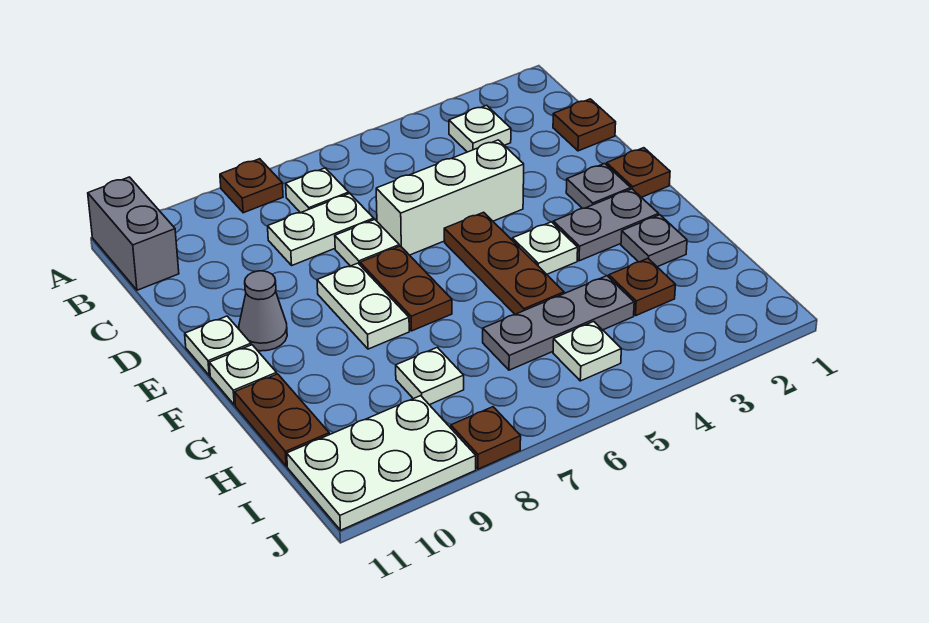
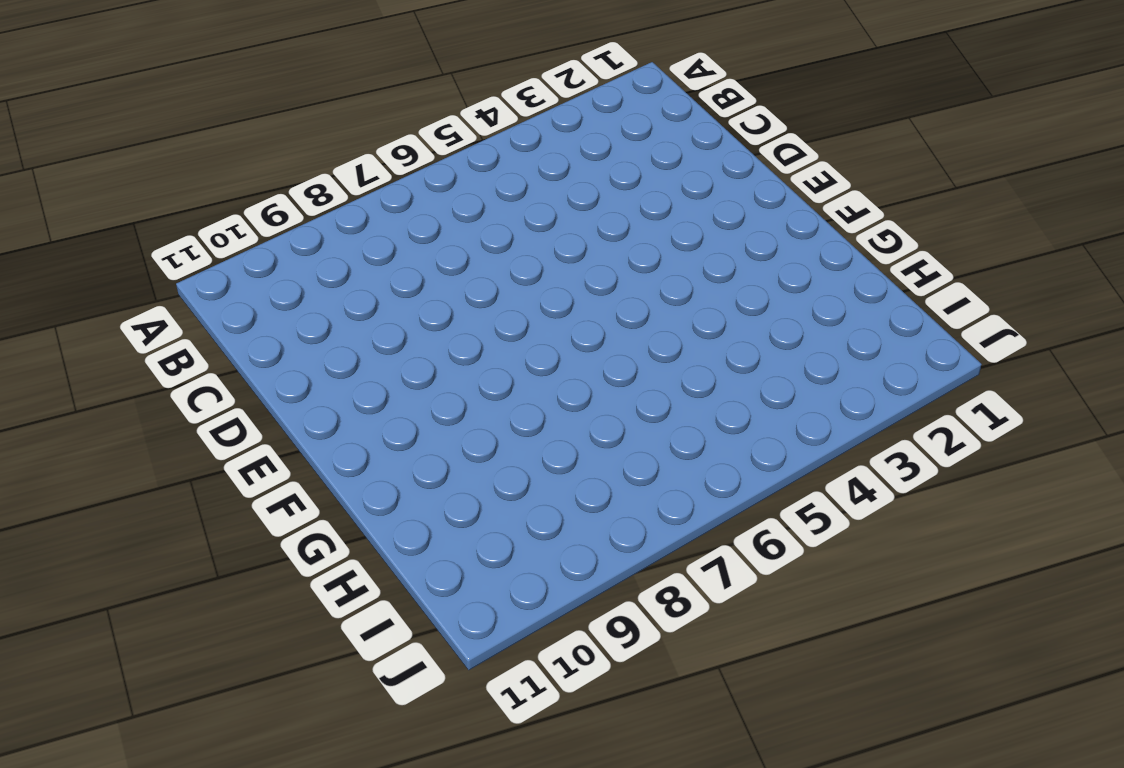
none -> brown plate A8 level 1
none -> grey brick A11:B11 level 1
none -> white plate B3 level 1

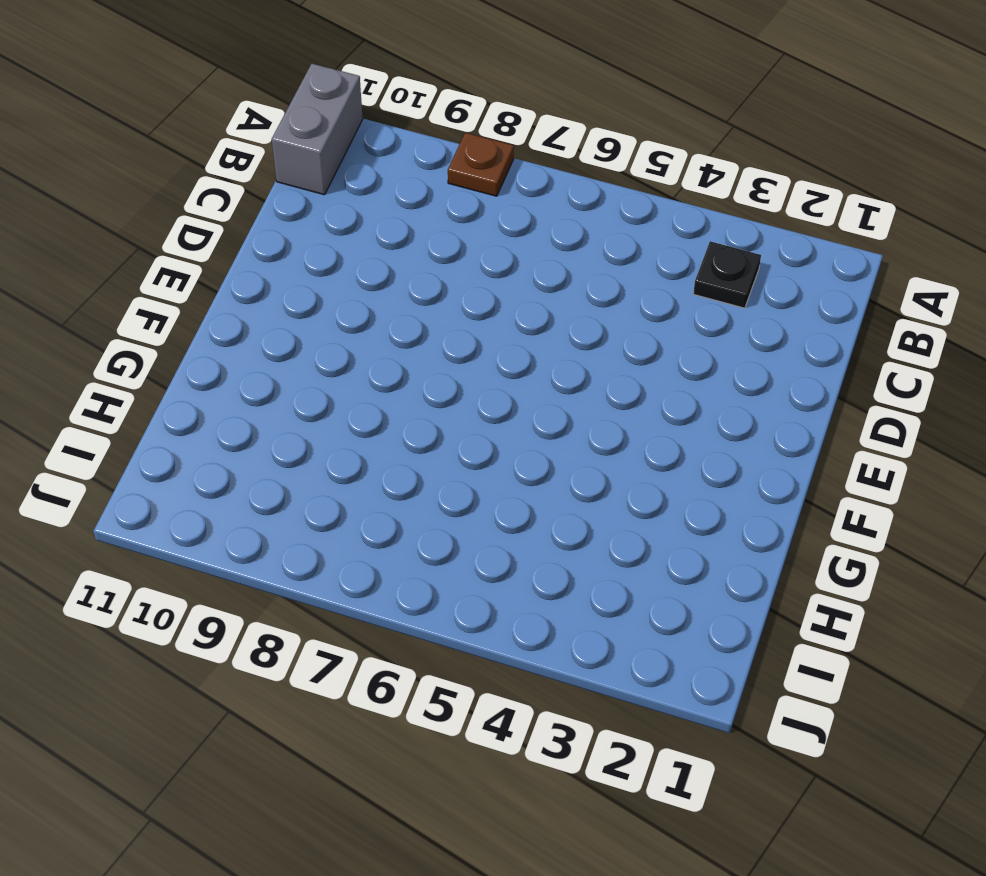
black plate B3 level 1 -> white plate B3 level 1
none -> white plate B7 level 1
none -> brown plate C1 level 1
none -> white plate C7:C8 level 1

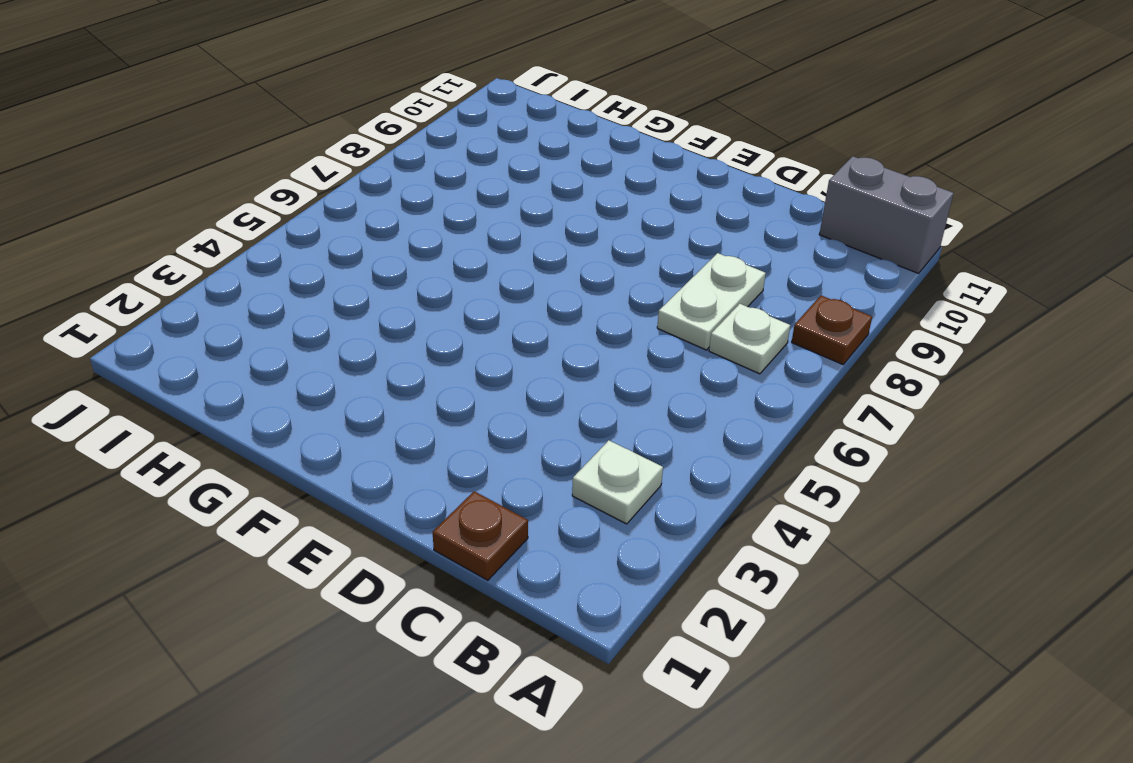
none -> white brick D4:D6 level 1
none -> white plate D7 level 1
none -> brown plate E1 level 1

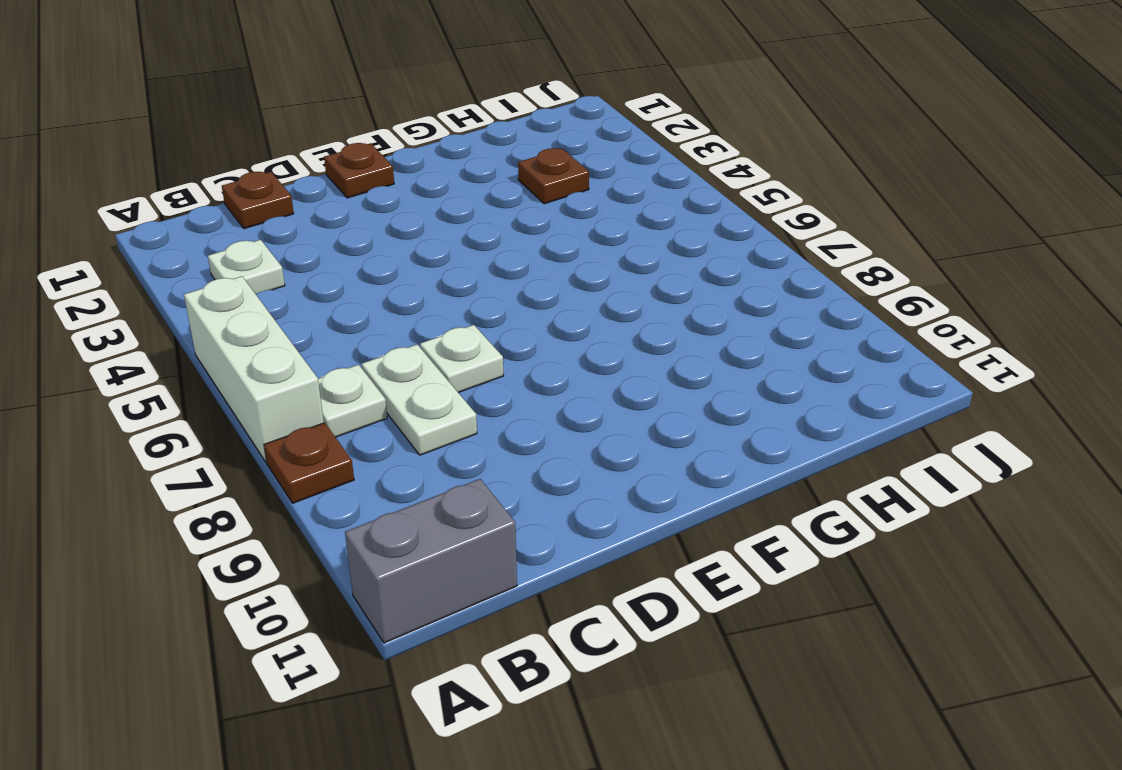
white brick A5:A7 level 1 -> white brick D4:D6 level 1
none -> grey plate E2 level 1
none -> brown plate E5:G5 level 1
none -> brown plate E7:F7 level 1

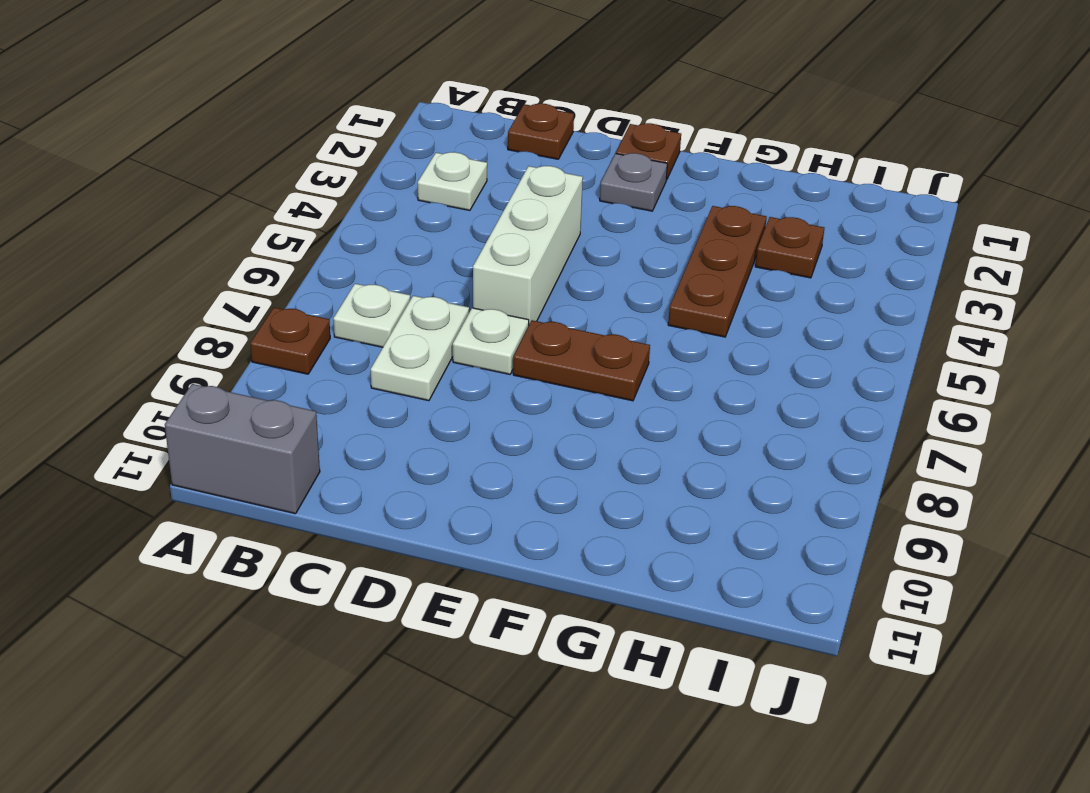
brown plate G3:G5 level 1 -> brown plate E5:G5 level 1
none -> white plate E8:F8 level 1
none -> grey cone E10 level 1
none -> white plate E11 level 1

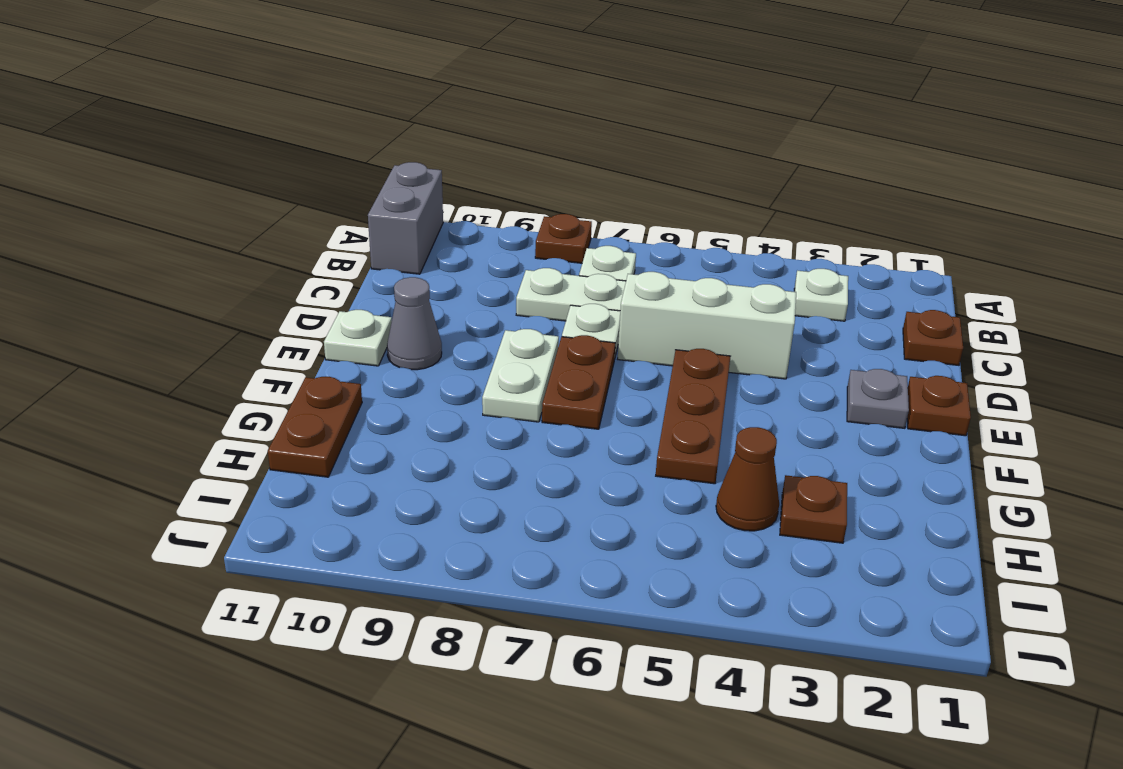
brown cone H4 level 1 -> grey plate H4:H6 level 1
none -> grey plate F2:F3 level 1
none -> white plate F4 level 1
none -> white plate F11 level 1

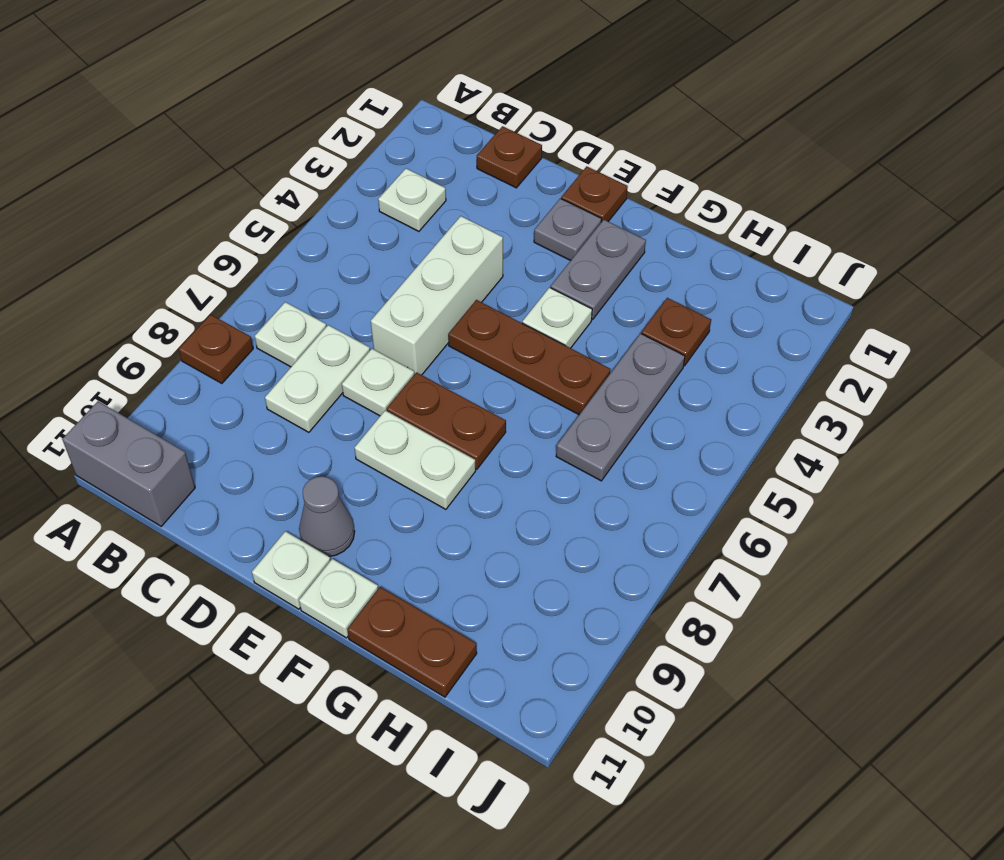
none -> grey plate G2 level 1
none -> white plate H8 level 1
none -> white plate I5 level 1

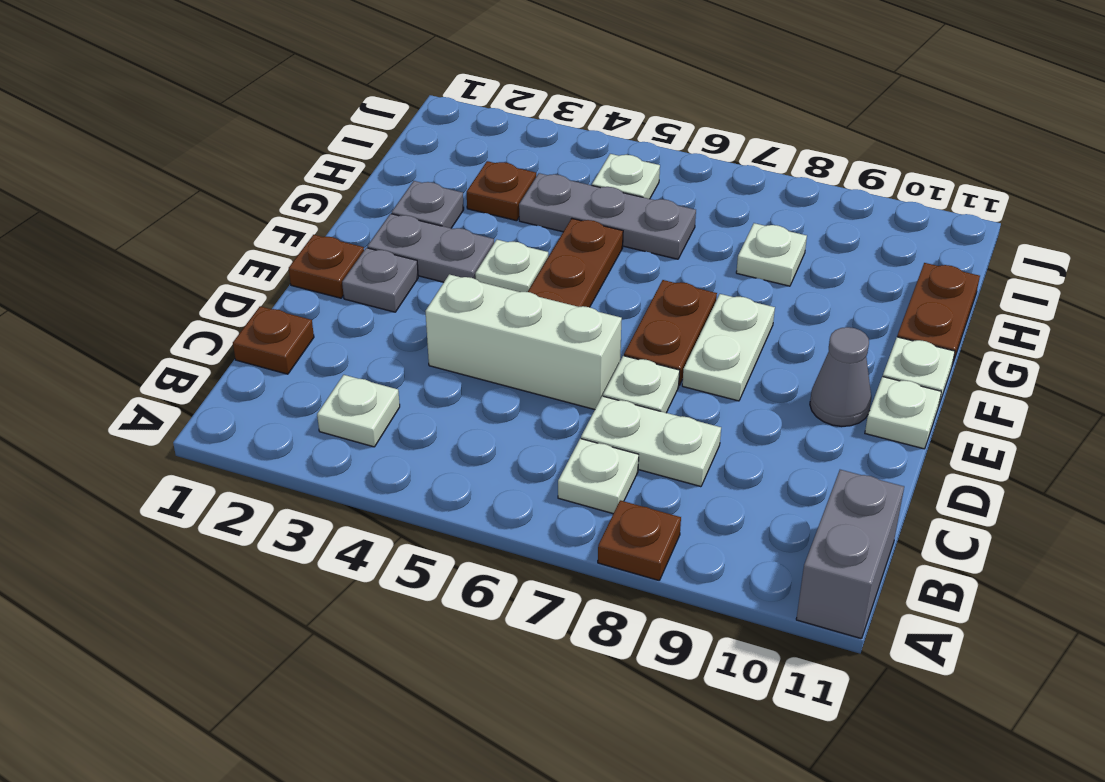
none -> white plate I9:J11 level 1
none -> brown plate J8 level 1

